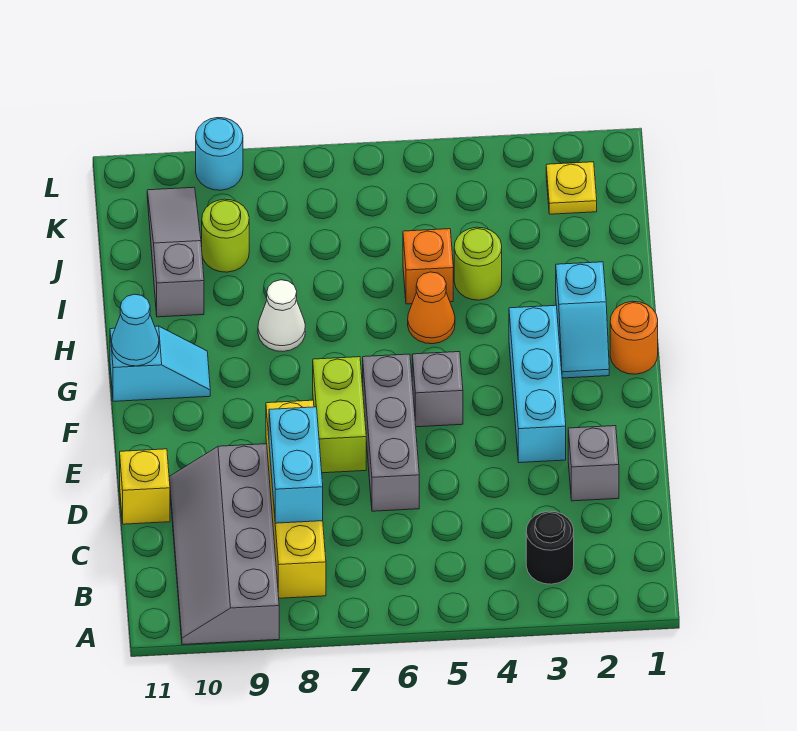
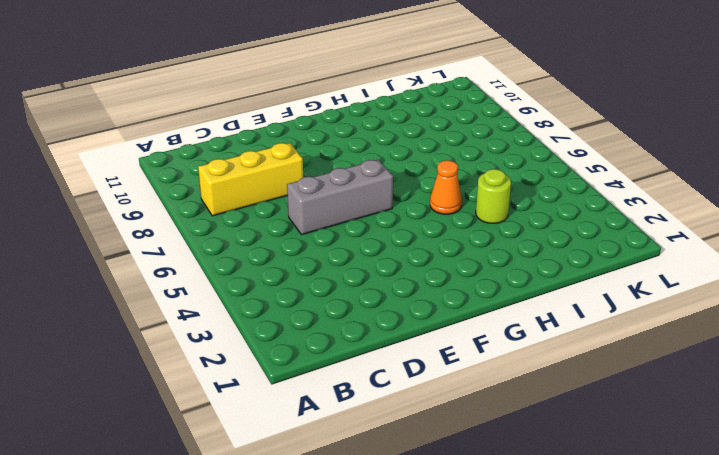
yellow brick B8:D8 level 1 -> yellow brick B8:E8 level 1
none -> grey slope A9:D10 level 1 top 9
none -> black round brick B3 level 1
none -> grey brick D2 level 1

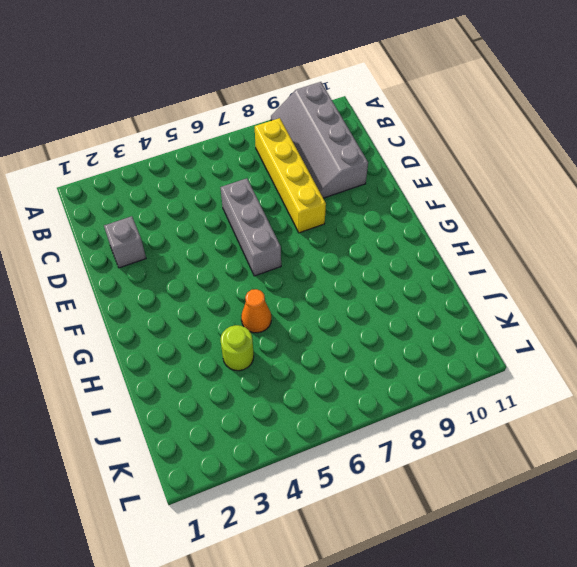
grey slope A9:D10 level 1 top 10 -> grey slope A9:D10 level 1 top 9
none -> black round brick B3 level 1
none -> yellow brick D11 level 1
none -> cyan brick E3:G3 level 1

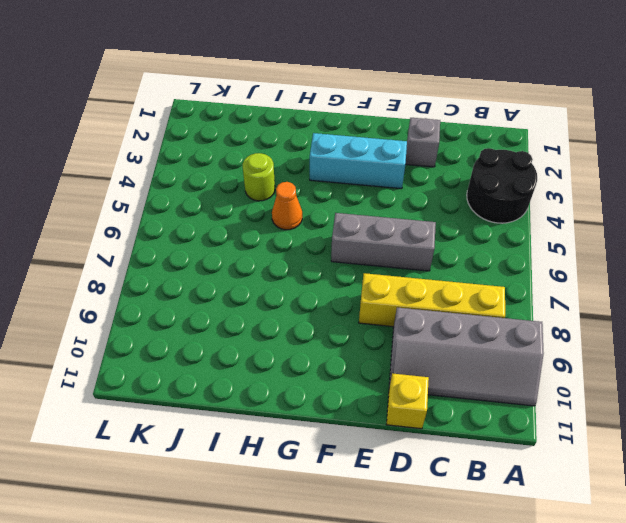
black round brick A3:B4 level 1 -> black round brick B3 level 1
none -> lime brick E7:F7 level 1
none -> grey brick F5 level 1
none -> orange round brick G1 level 1

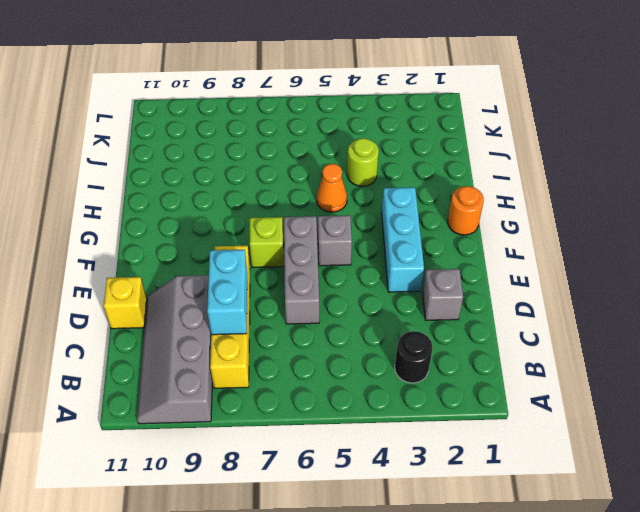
lime brick F7 level 1 -> lime brick E7:F7 level 1
none -> cyan slope G2:H2 level 1 top H
none -> cyan slope G10:G11 level 1 top 11
none -> white cone H8 level 1

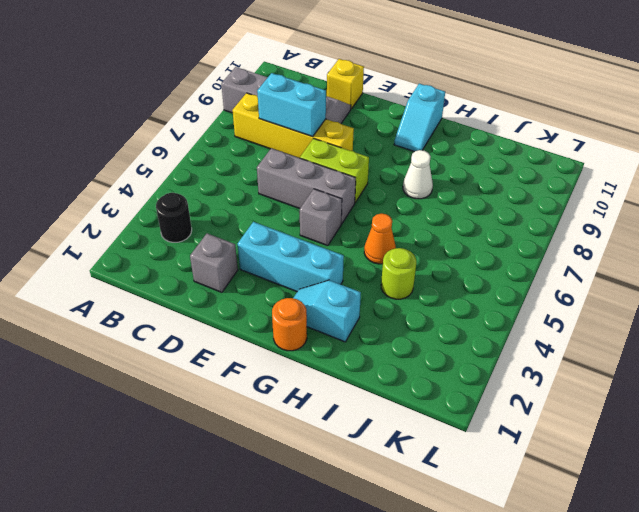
none -> orange brick I5 level 1
none -> grey slope I10:K10 level 1 top I
none -> lime round brick J9 level 1

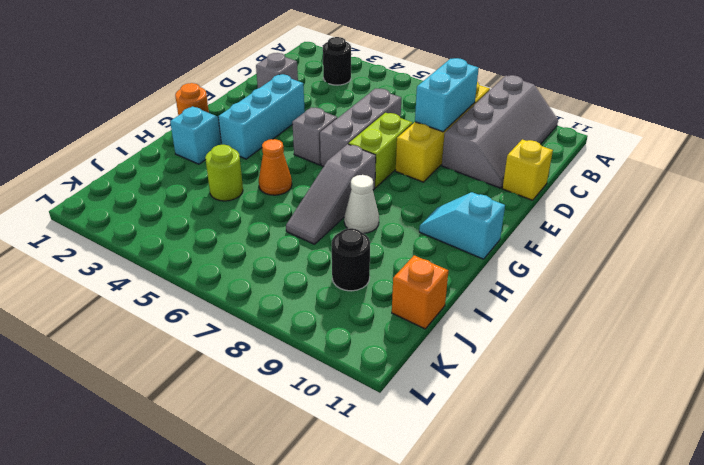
grey slope G7:I7 level 1 top G -> grey slope I10:K10 level 1 top I
black round brick J9 level 1 -> lime round brick J9 level 1
orange brick J11 level 1 -> orange brick I5 level 1
none -> yellow plate K2 level 1
none -> cyan round brick L9 level 1
none -> cyan cone G11 level 2

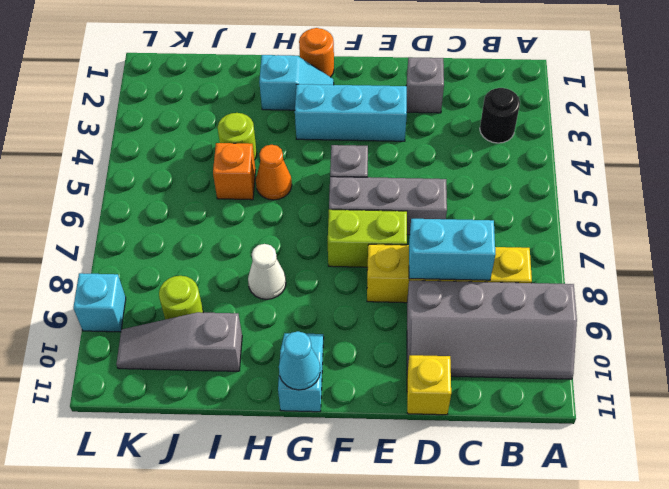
cyan brick L9 level 1 -> cyan round brick L9 level 1
none -> yellow plate K2 level 1

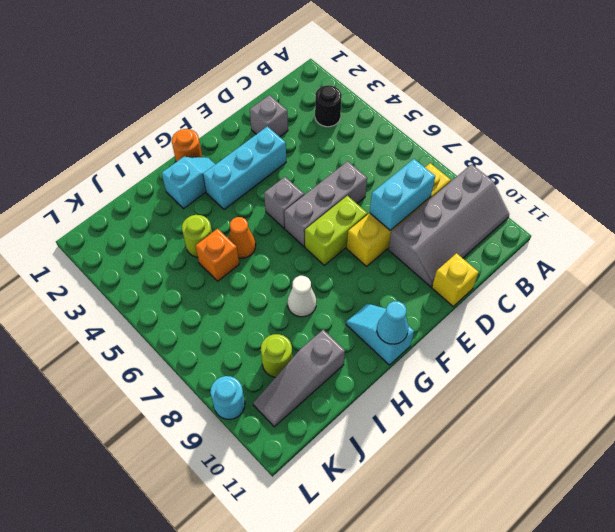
none -> yellow plate K2 level 1

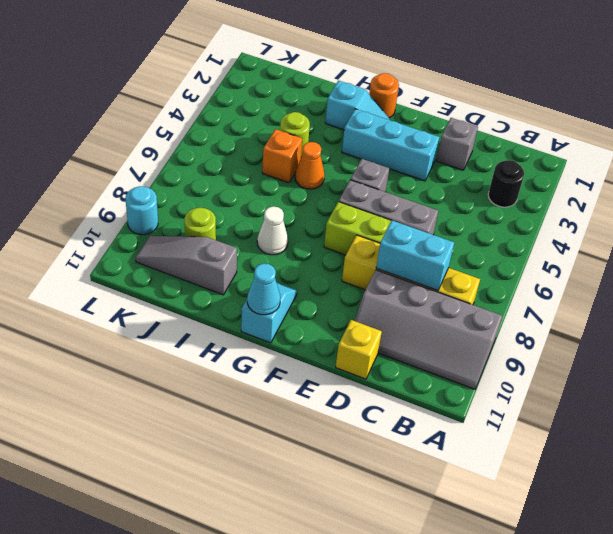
none -> yellow plate K2 level 1

